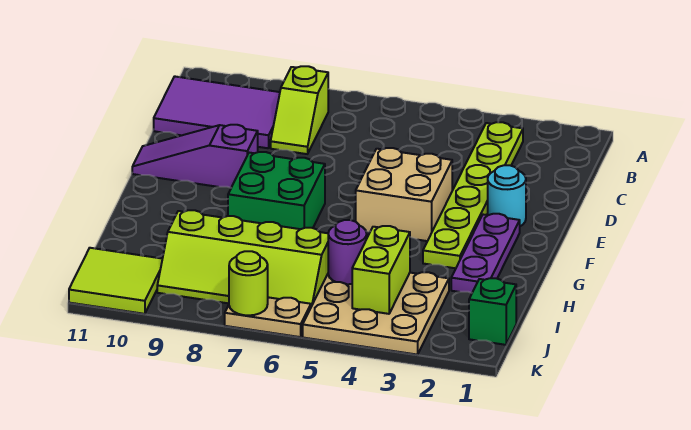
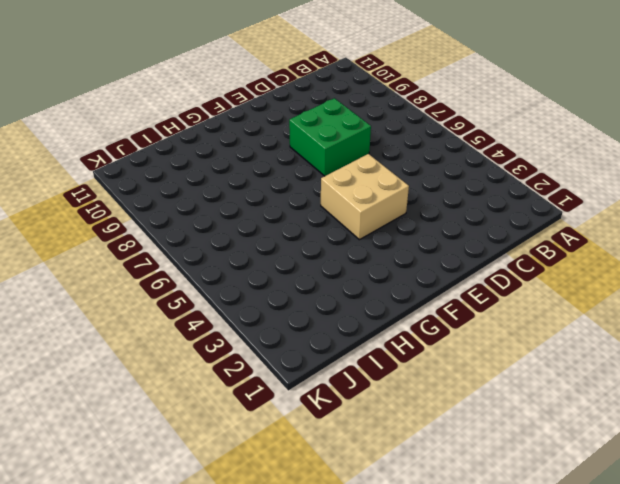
green brick D7:E8 level 1 -> green brick F7:G8 level 1
none -> lime plate B3:G3 level 1
none -> lime slope B8:C8 level 1 top B
none -> purple tile B9:C11 level 1

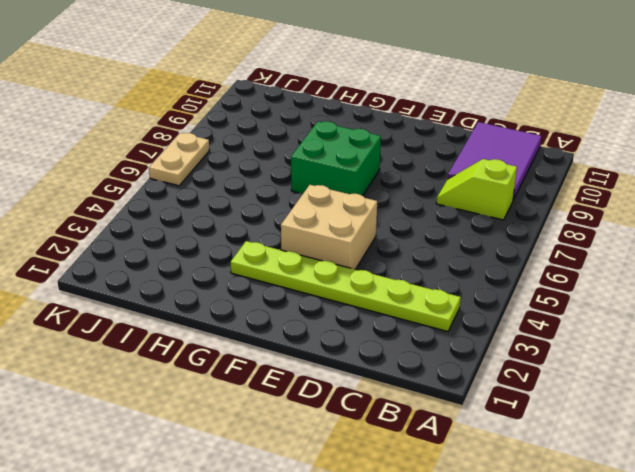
none -> cyan round brick E2 level 1
none -> purple slope E9:E11 level 1 top 9
none -> purple plate F2:H2 level 1

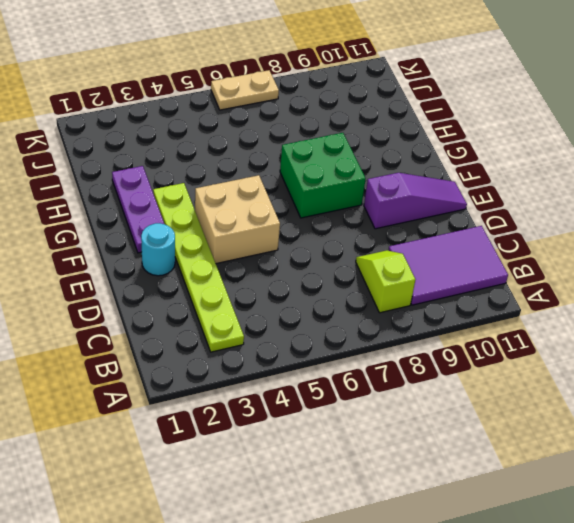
none -> tan plate I3:K5 level 1
none -> lime slope I6:J9 level 1 top I
none -> green brick J1 level 1

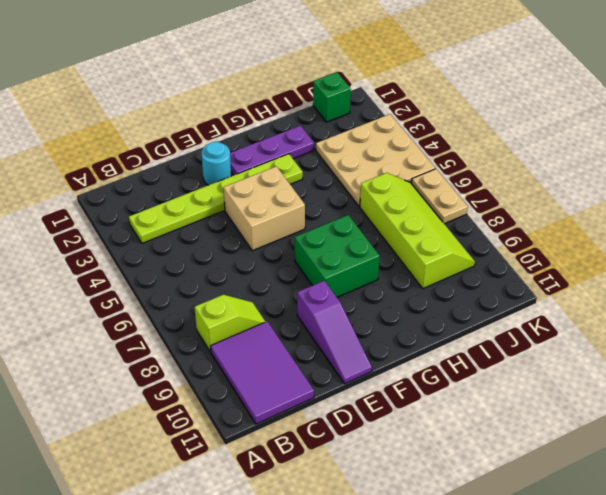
none -> lime tile J10:K11 level 1
none -> lime brick I4:J4 level 2
none -> purple round brick I5 level 2

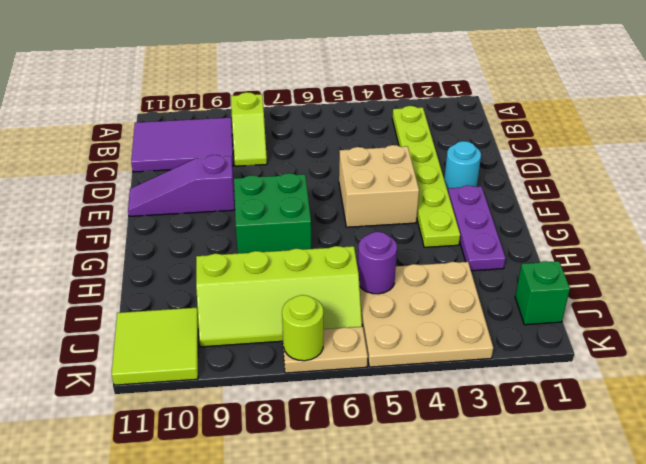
none -> lime brick I4:J4 level 2

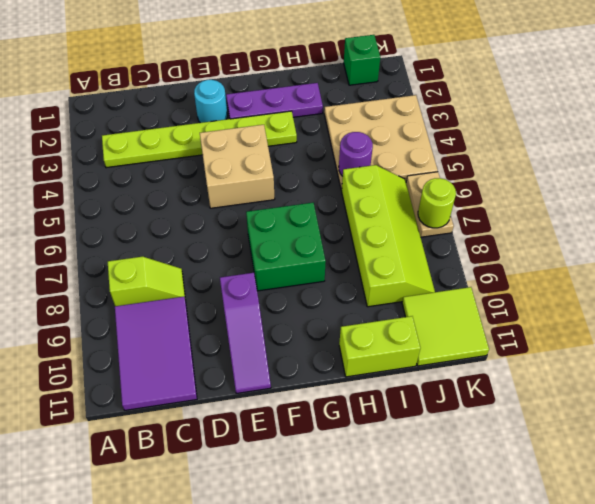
lime brick H11:I11 level 1 -> lime brick I4:J4 level 2

